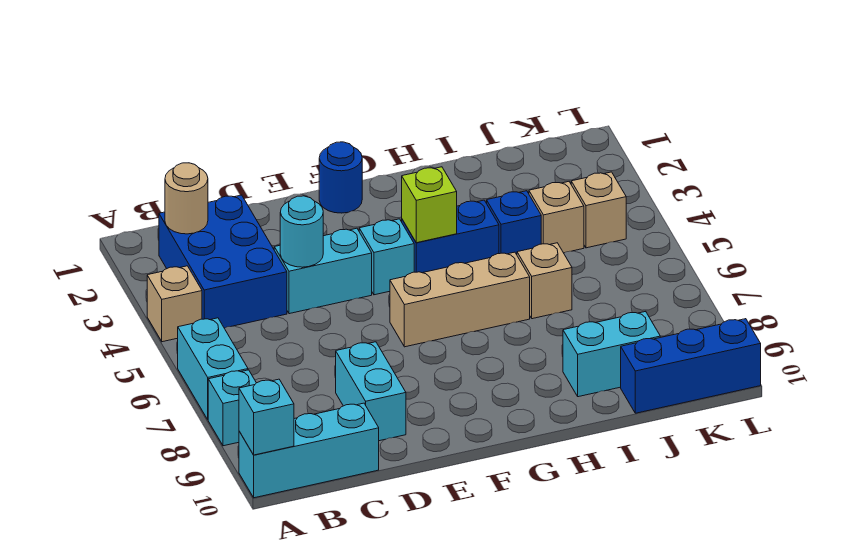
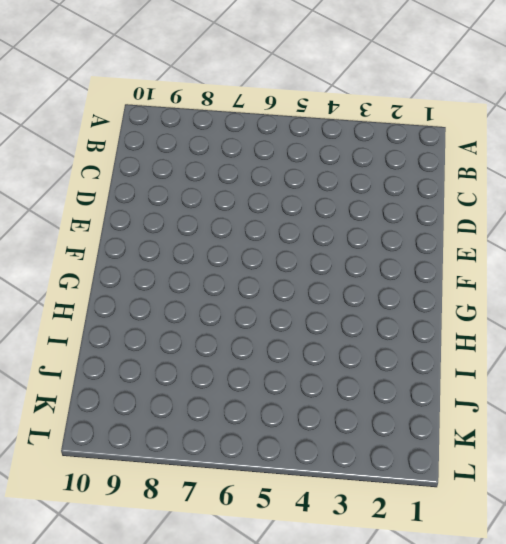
none -> tan brick A4 level 1
none -> cyan brick A6:A7 level 1
none -> cyan brick A8 level 1

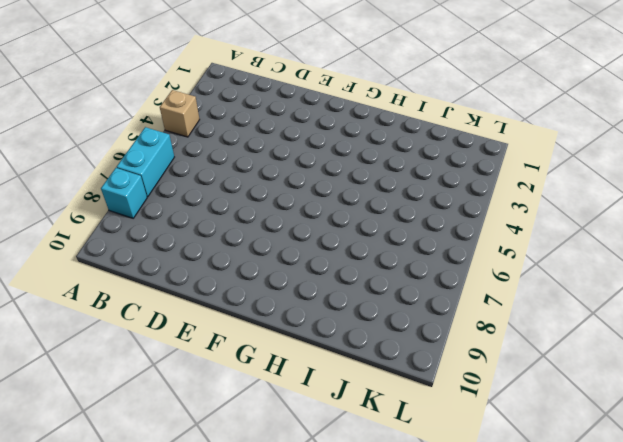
none -> cyan brick A10:C10 level 1
none -> blue brick B2:C4 level 1
none -> cyan brick D4:E4 level 1

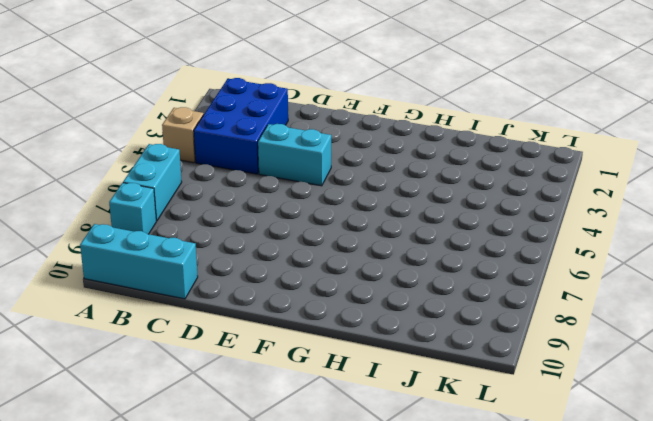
none -> cyan brick D8:D9 level 1
none -> blue round brick F1 level 1
none -> cyan brick F4 level 1

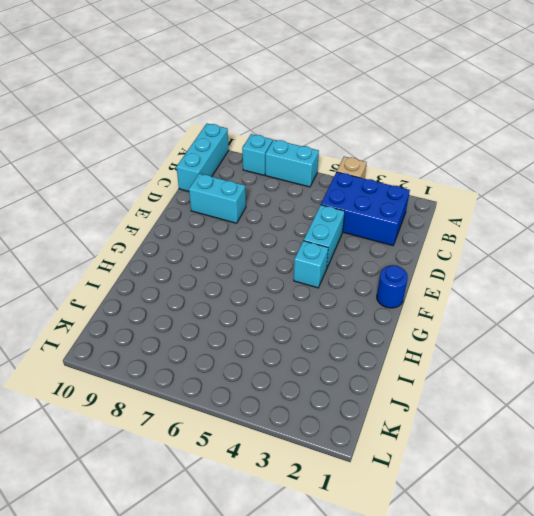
none -> tan brick F6:H6 level 1
none -> blue brick G4:H4 level 1
none -> blue brick I4 level 1

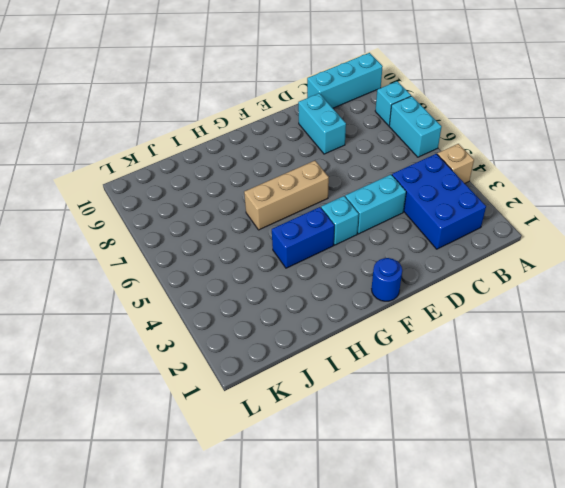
none -> blue brick I4 level 1
none -> tan brick I6 level 1
none -> cyan brick I9:J9 level 1

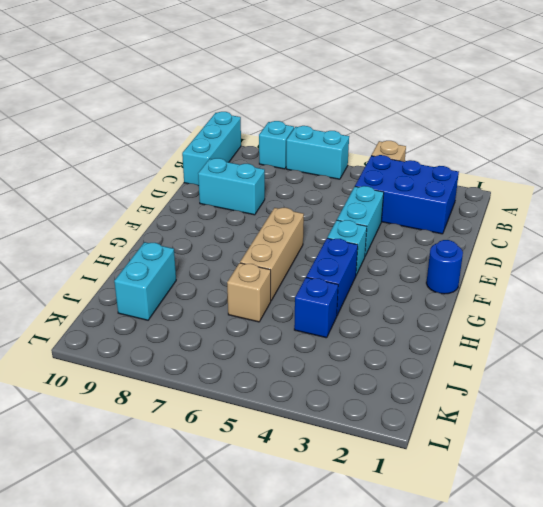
none -> tan brick J4 level 1
none -> blue brick J10:L10 level 1
none -> tan brick K4 level 1

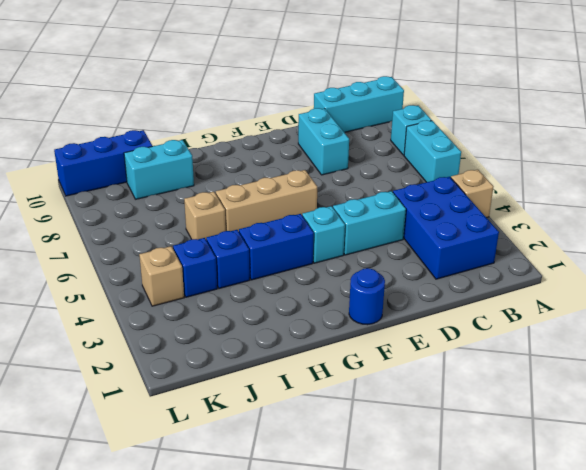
blue brick J4 level 1 -> tan brick J4 level 1
none -> cyan brick A10 level 2
none -> tan round brick B2 level 2
none -> cyan round brick D4 level 2

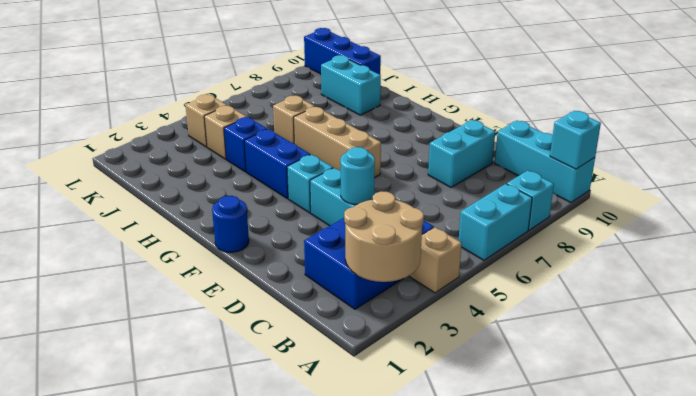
tan round brick A2:B3 level 2 -> tan round brick B2 level 2
none -> lime brick G4 level 2

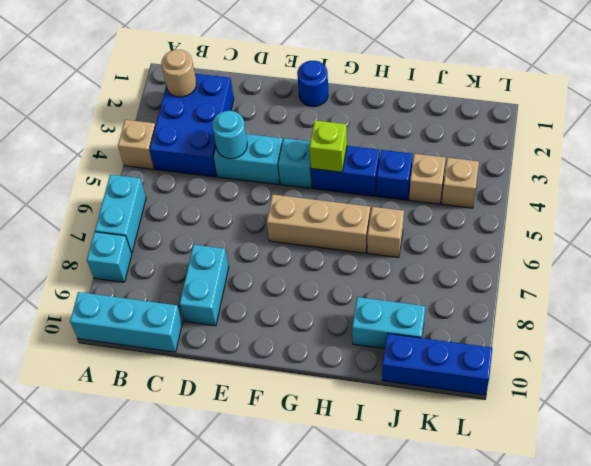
none -> cyan brick A10 level 2

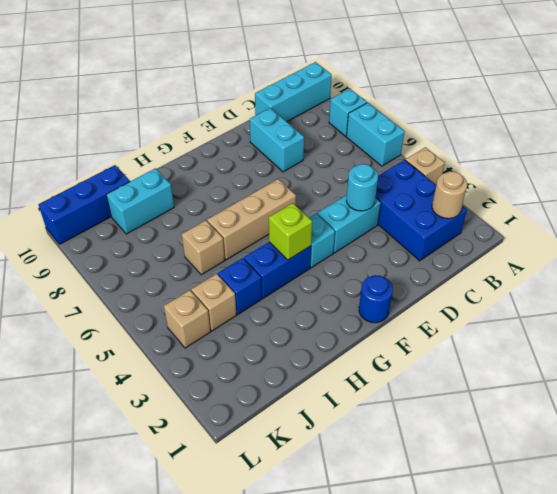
none -> cyan brick A10 level 2

